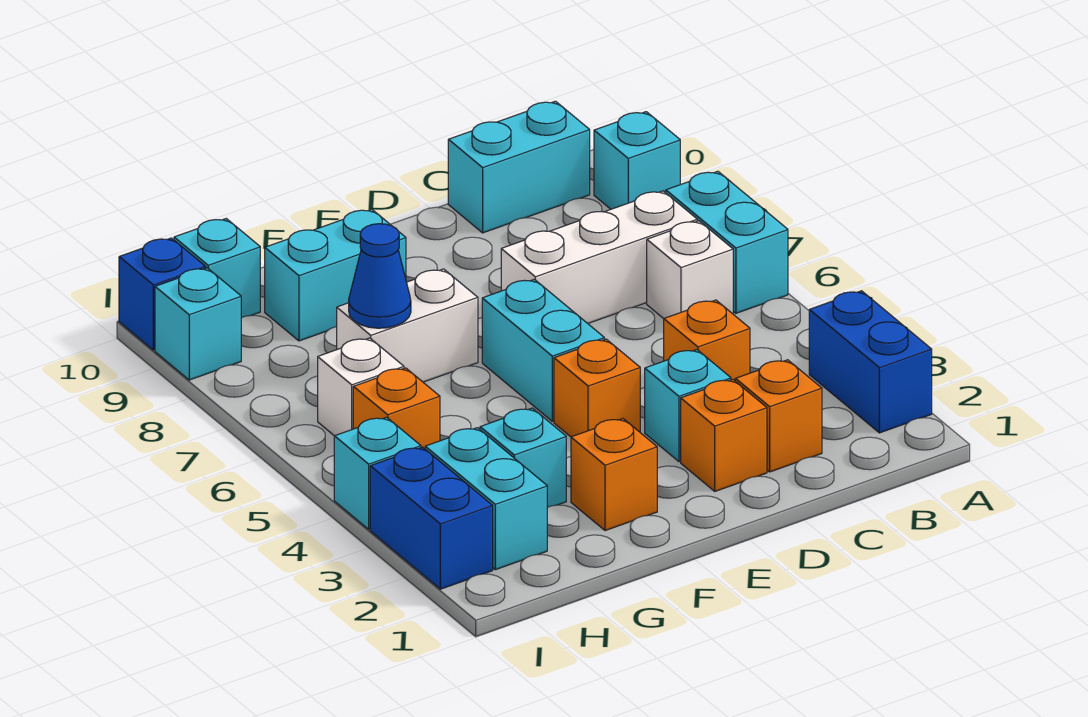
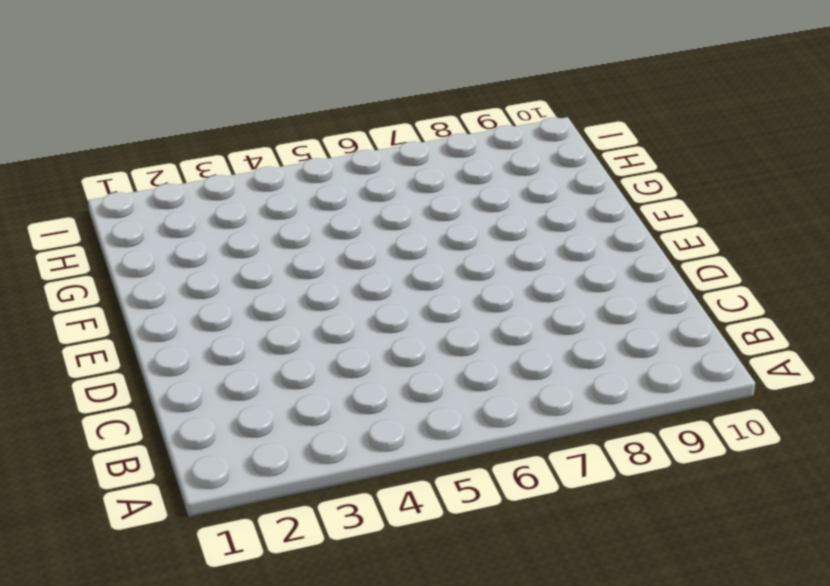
none -> blue brick A2:A3 level 1
none -> cyan brick A6:A7 level 1
none -> cyan brick A9 level 1

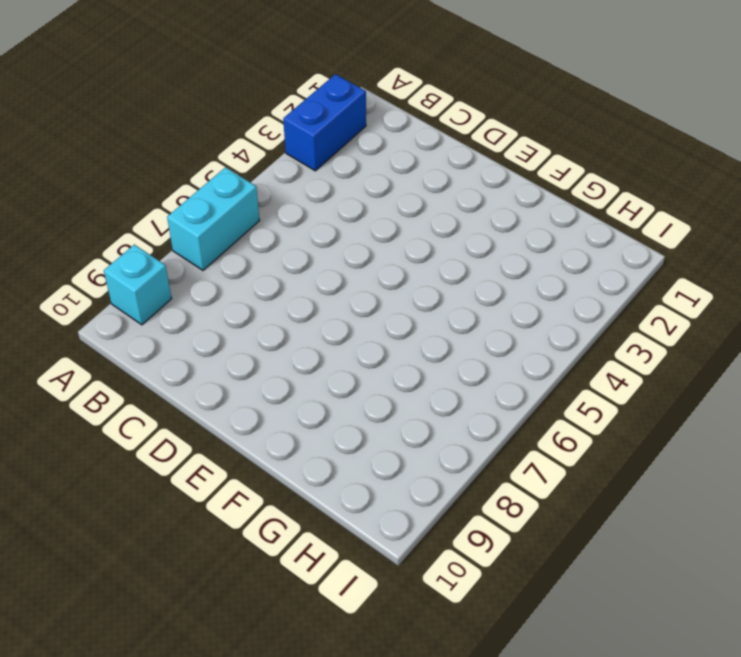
none -> white brick B6 level 1
none -> white brick B7:D7 level 1
none -> cyan brick B10:C10 level 1

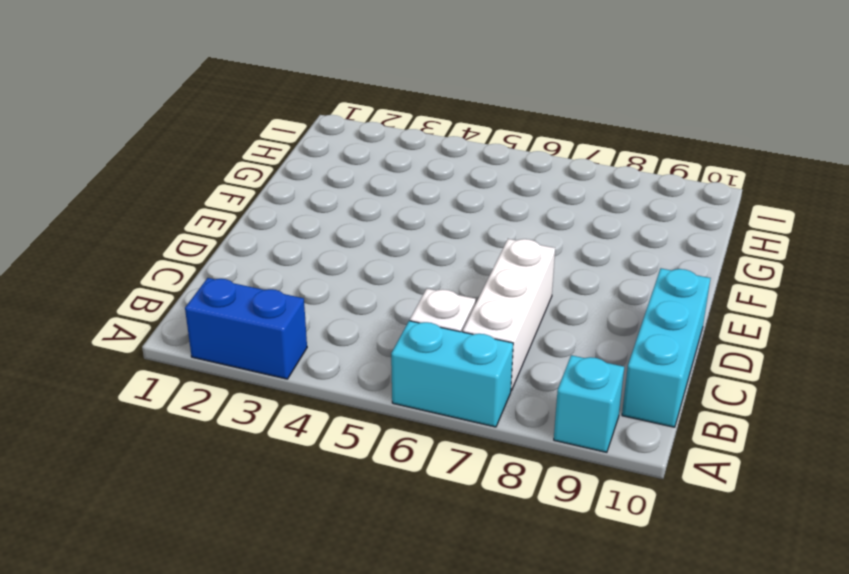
cyan brick B10:D10 level 1 -> cyan brick B10:C10 level 1
none -> orange brick C2 level 1
none -> orange brick C4 level 1
none -> orange brick D2 level 1

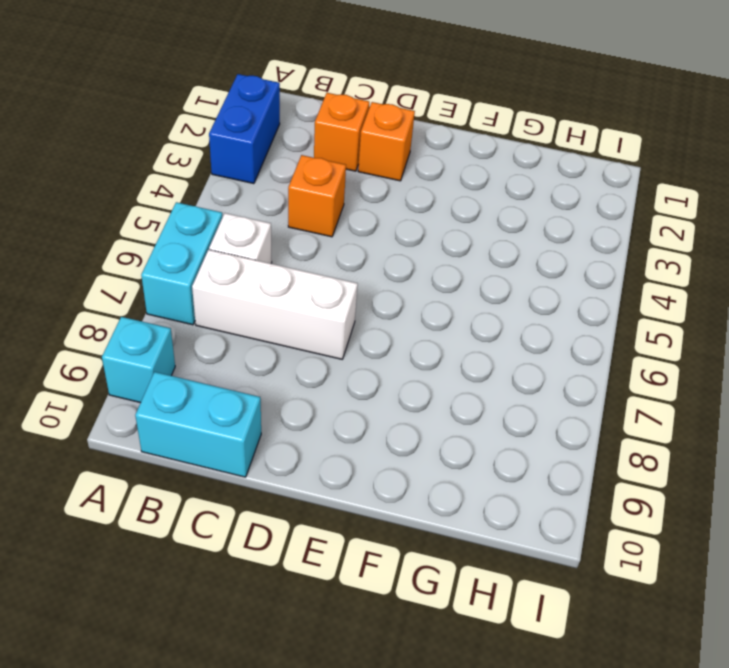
none -> cyan brick D3 level 1
none -> orange brick E4 level 1
none -> cyan brick E5:E6 level 1

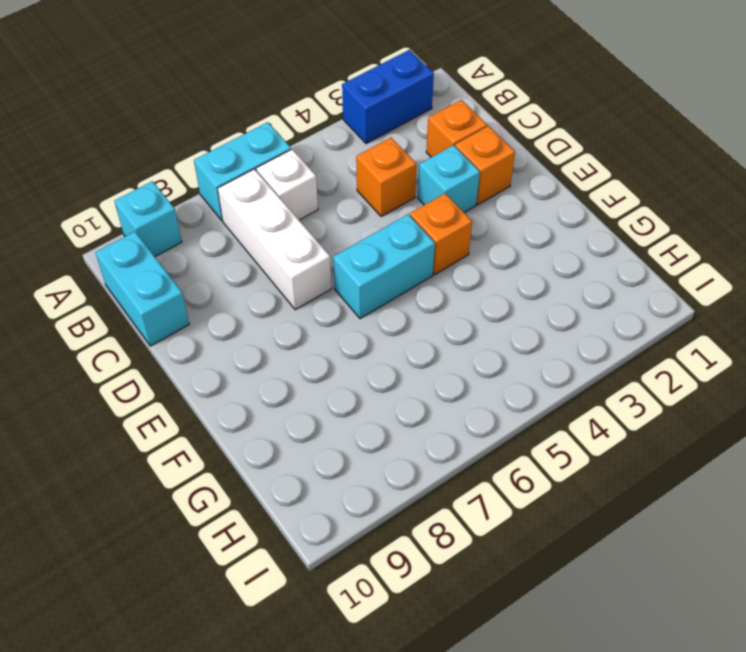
none -> orange brick F2 level 1
none -> white brick F7:G7 level 1
none -> cyan brick F9:G9 level 1

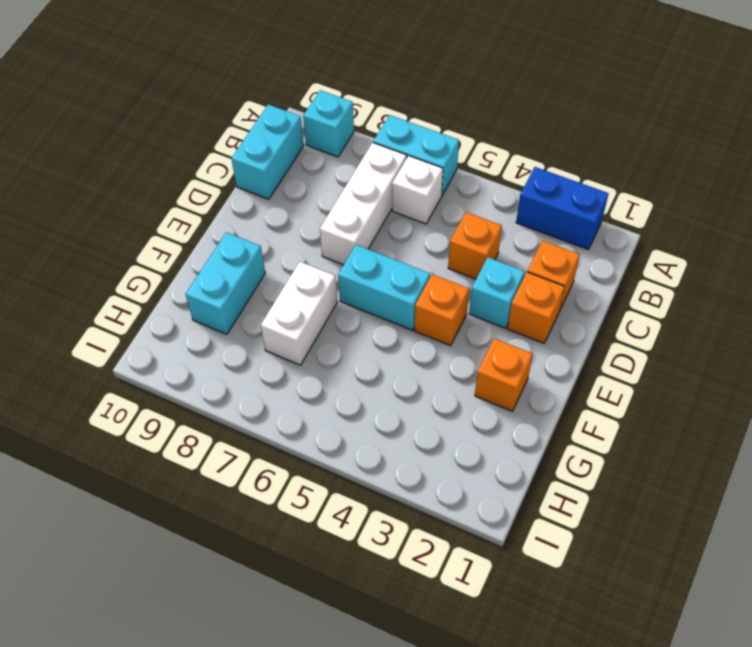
none -> cyan brick G3 level 1
none -> cyan brick H2:H3 level 1
none -> orange brick H5 level 1

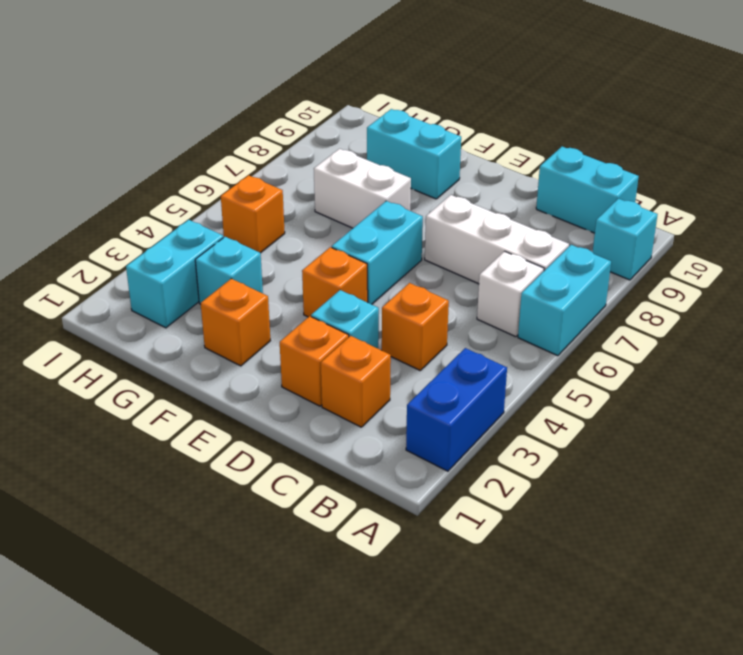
none -> white brick H6 level 1
none -> cyan brick H10 level 1
none -> blue brick I2:I3 level 1

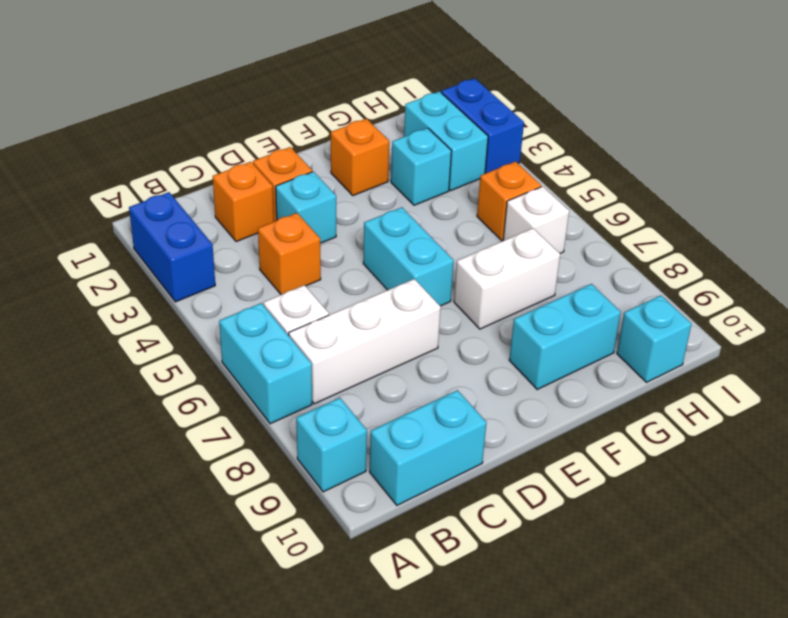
none -> orange brick E4 level 1
none -> cyan brick I4 level 1
none -> cyan brick I9 level 1

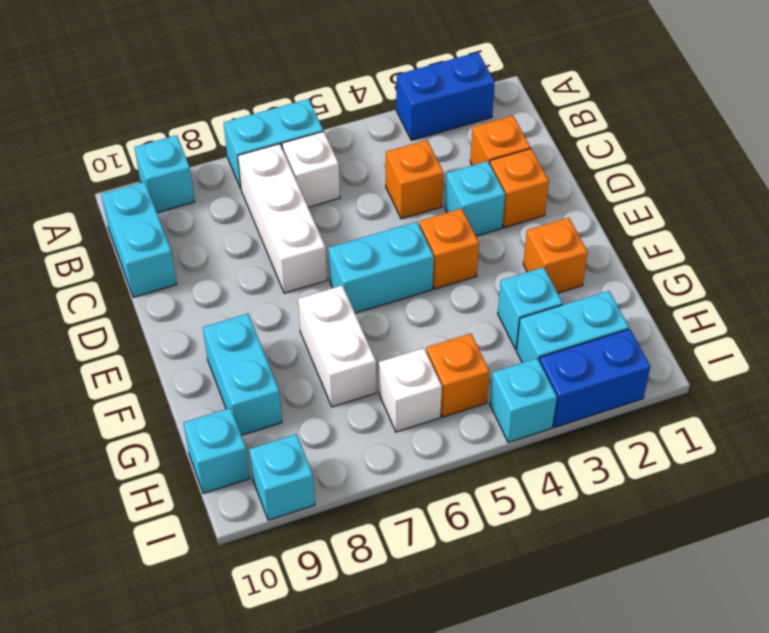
none -> blue brick I10 level 1
none -> blue cone G7 level 2

